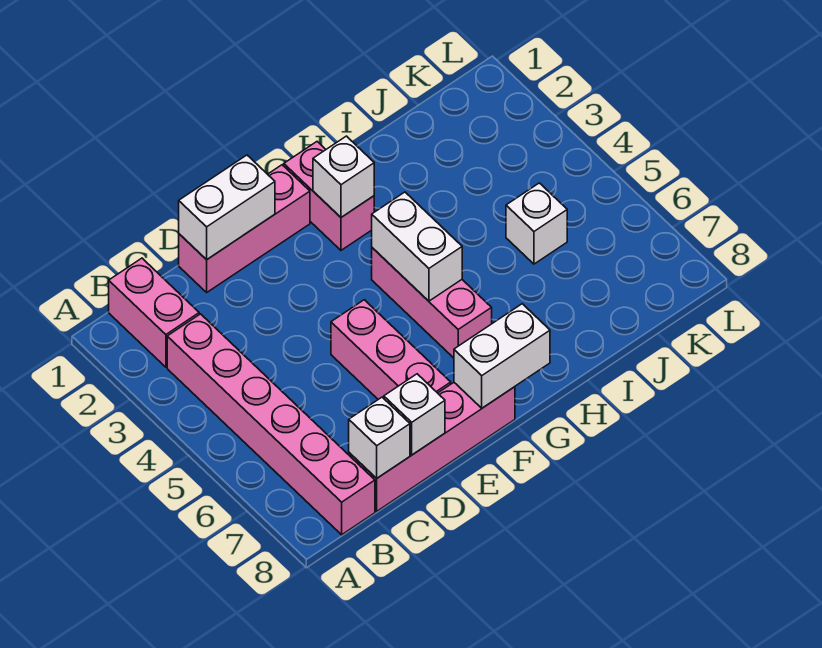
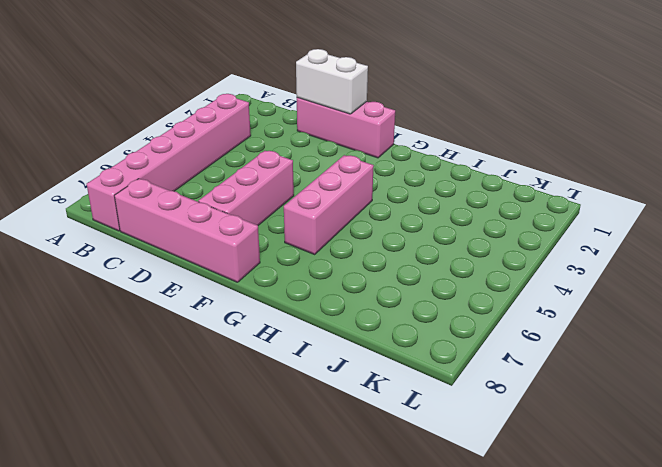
none -> pink brick B1:B2 level 1
none -> pink brick G1:G2 level 1
none -> white brick J5 level 1

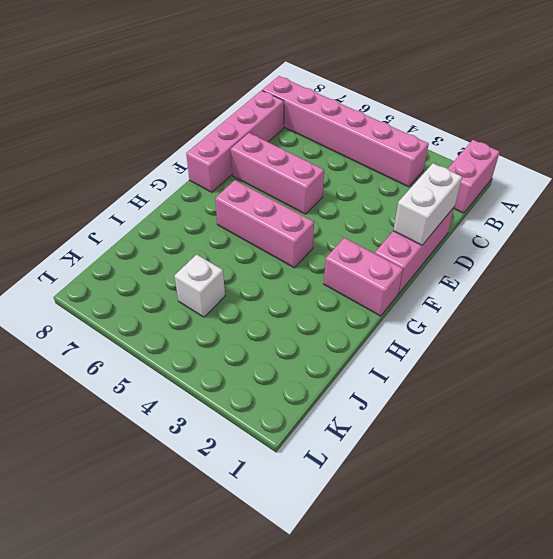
pink brick A1:B1 level 1 -> pink brick B1:B2 level 1
none -> white brick C8 level 2
none -> white brick D8 level 2
none -> white brick F8:G8 level 2

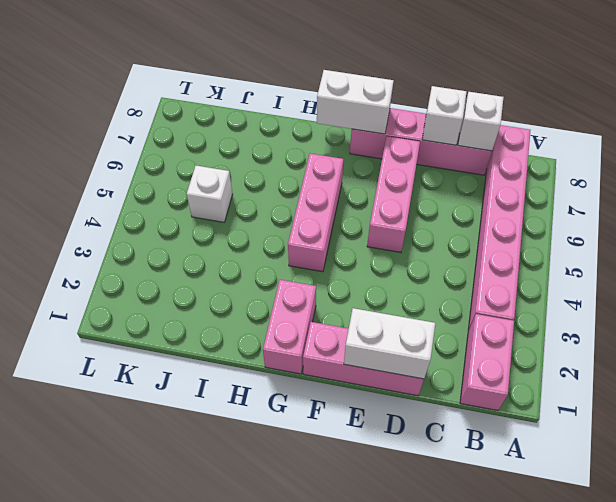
none -> white brick G2 level 2
none -> white brick G4:G5 level 2

